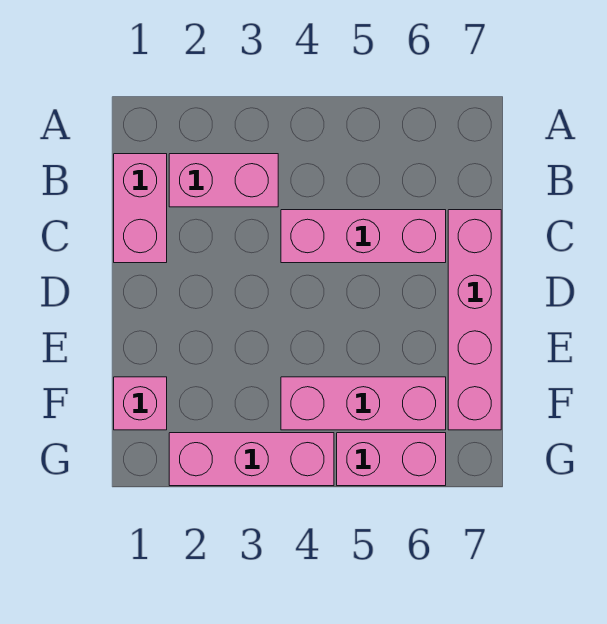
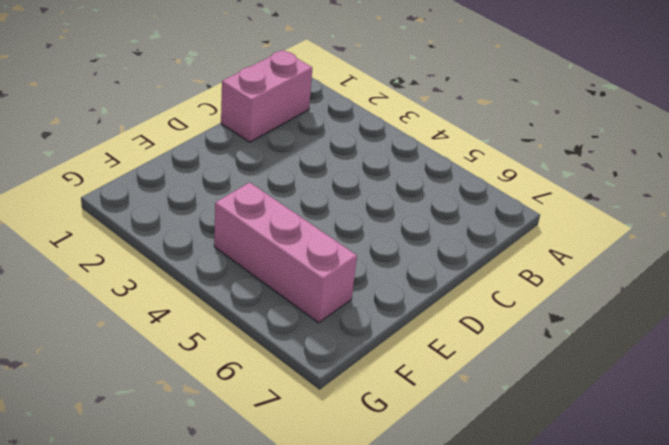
none -> pink brick B2:B3 level 1
none -> pink brick C4:C6 level 1

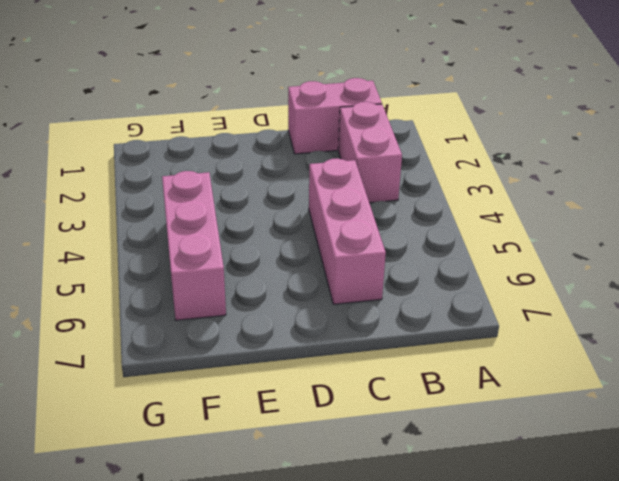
none -> pink brick C7:F7 level 1
none -> pink brick F1 level 1

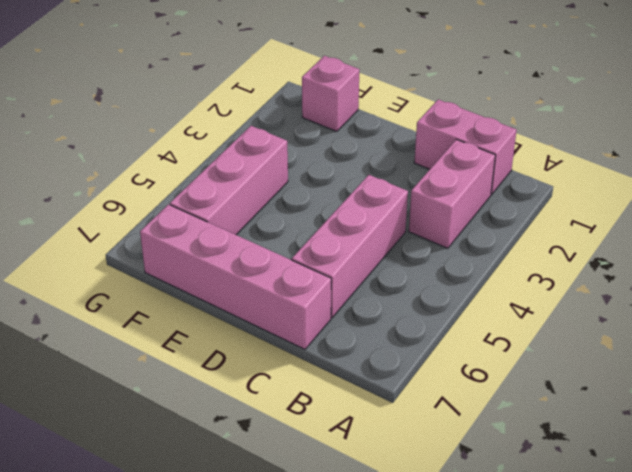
none -> pink brick G2:G4 level 1
none -> pink brick G5:G6 level 1

